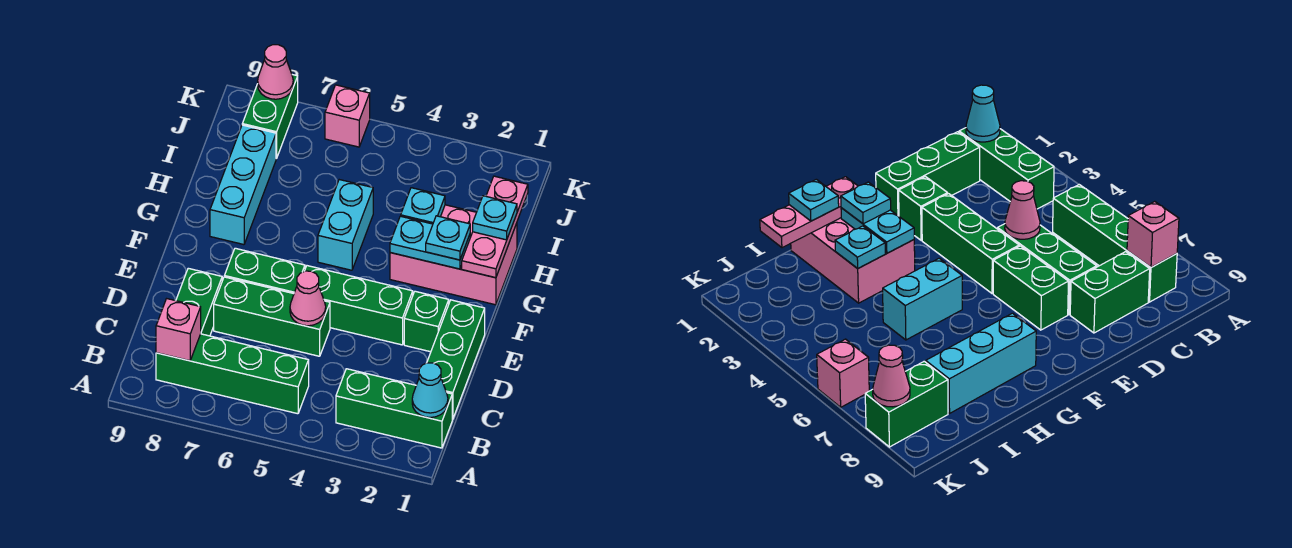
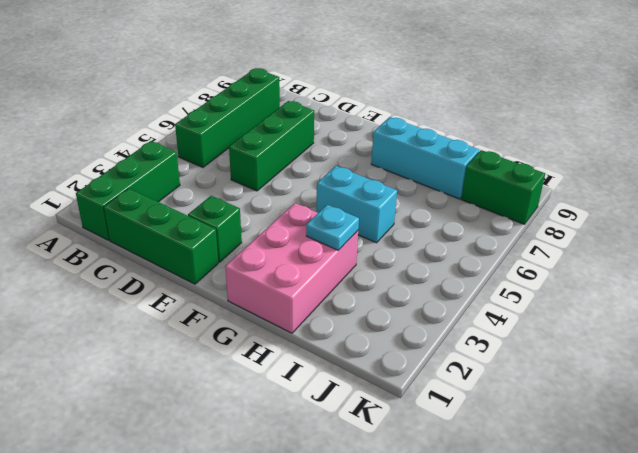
none -> green brick C8:D8 level 1
none -> green brick E3:E5 level 1
none -> green brick E6:E7 level 1

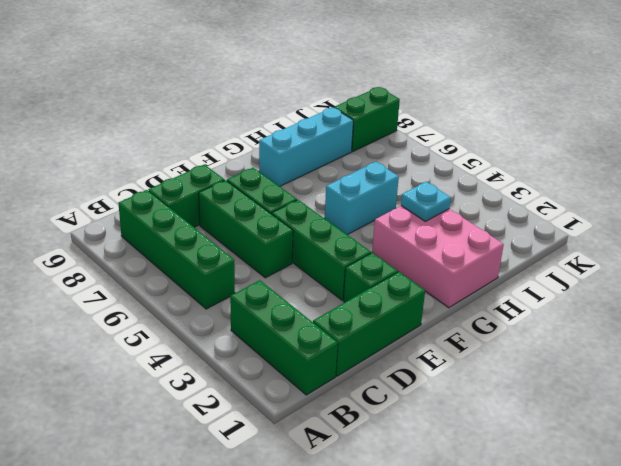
none -> pink brick K6 level 1
none -> cyan cone B1 level 2
none -> pink brick B8 level 2

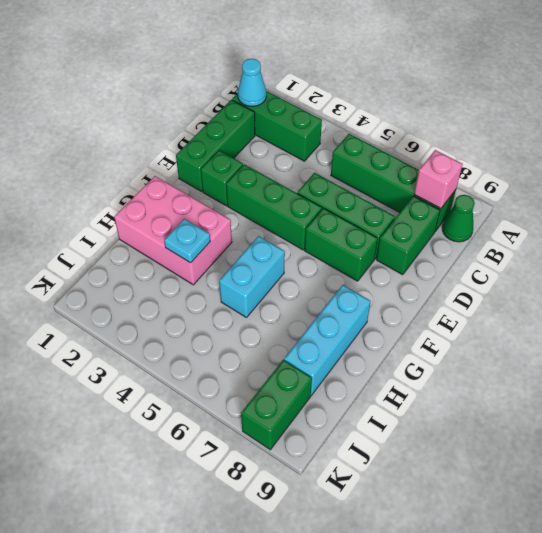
green cone B9 level 1 -> none
none -> pink brick K6 level 1
none -> pink cone D5 level 2
none -> pink plate G1:I1 level 2

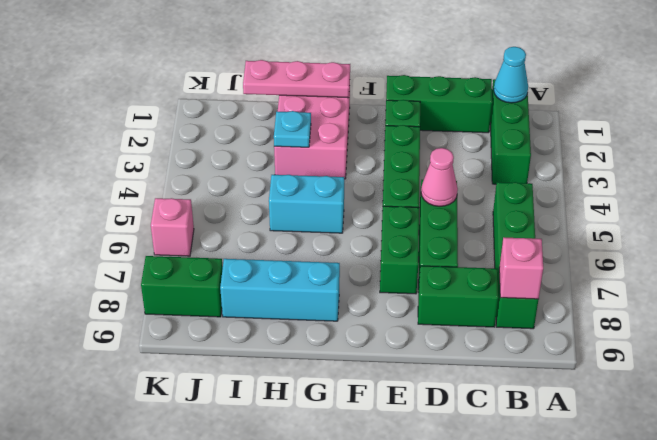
none -> cyan plate G2:G3 level 2
none -> pink cone K8 level 2
none -> cyan plate G2 level 3

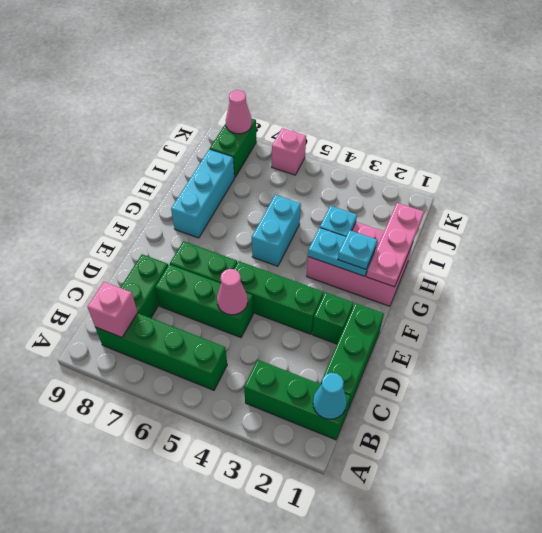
none -> cyan plate H1 level 3

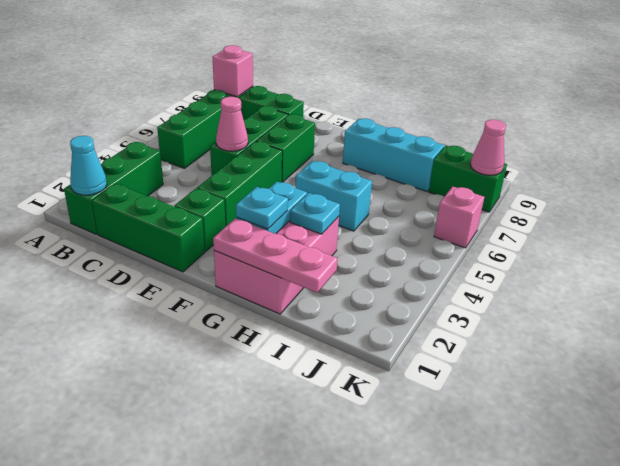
none -> cyan plate H1 level 3

